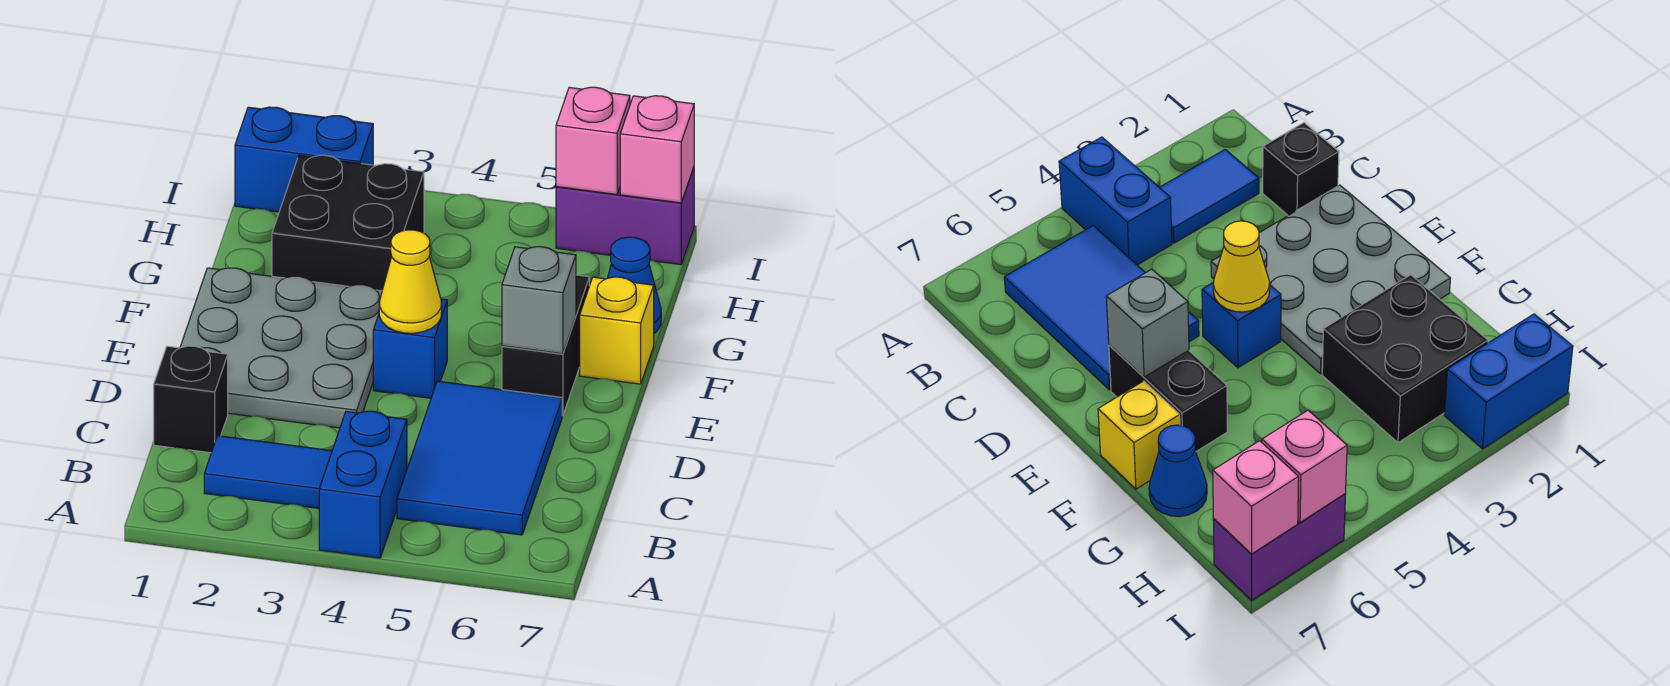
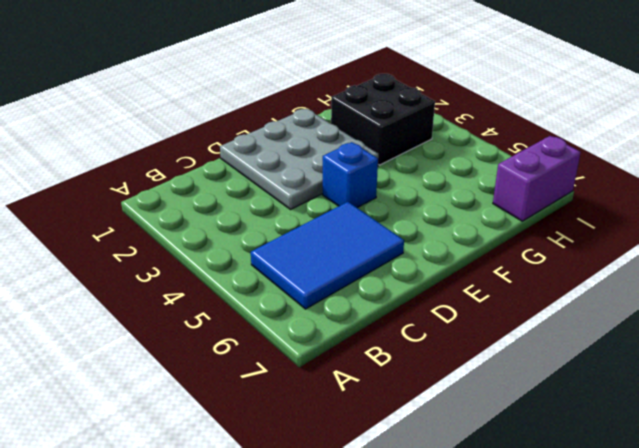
purple brick H7:I7 level 1 -> purple brick I6:I7 level 1
none -> blue brick A4:B4 level 1
none -> blue tile B2:B3 level 1
none -> black brick C1 level 1

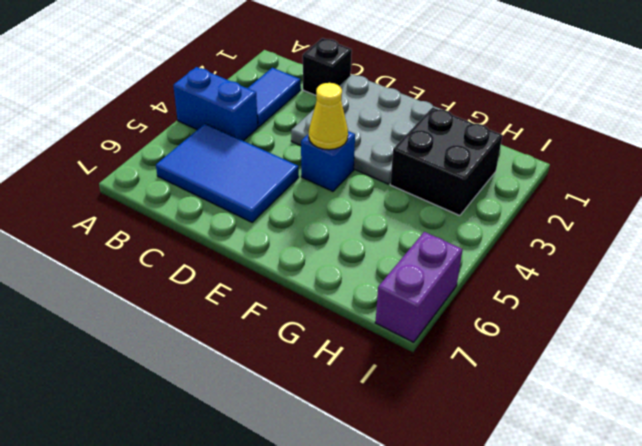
none -> black brick E6:F6 level 1
none -> yellow brick F7 level 1
none -> blue cone G7 level 1

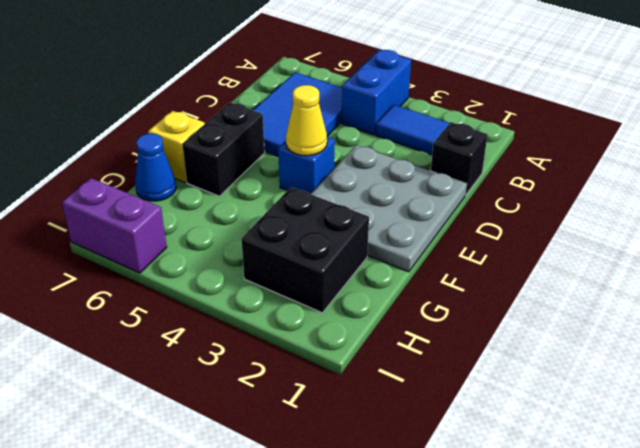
none -> blue brick I1:I2 level 1
none -> grey brick E6 level 2
none -> pink brick I6 level 2

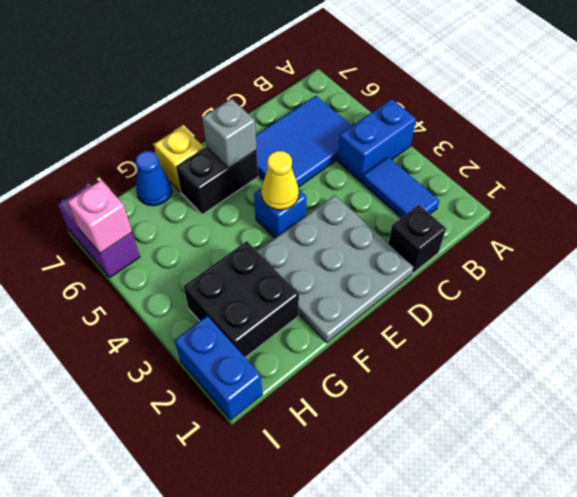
none -> pink brick I7 level 2

